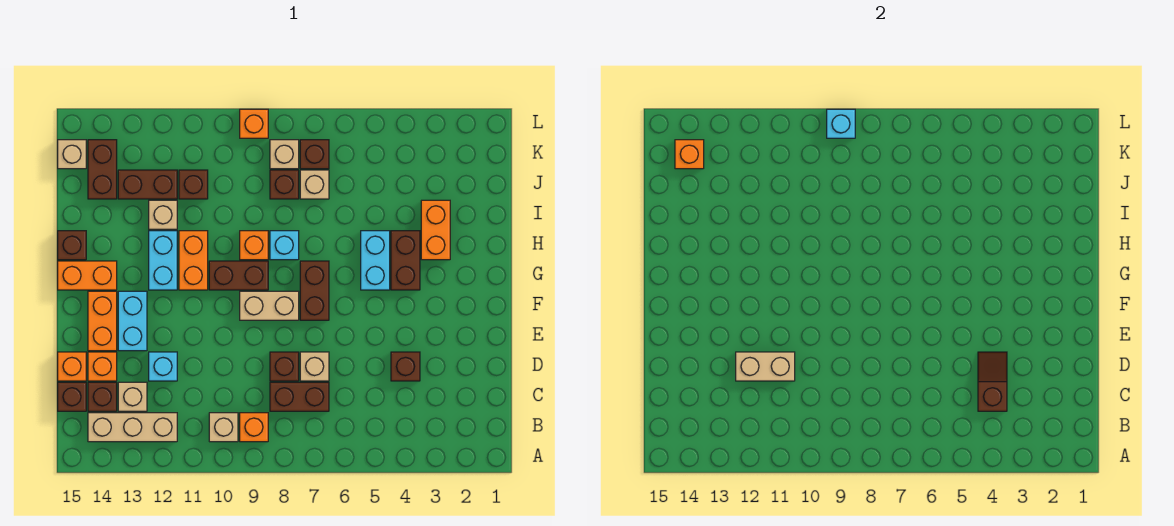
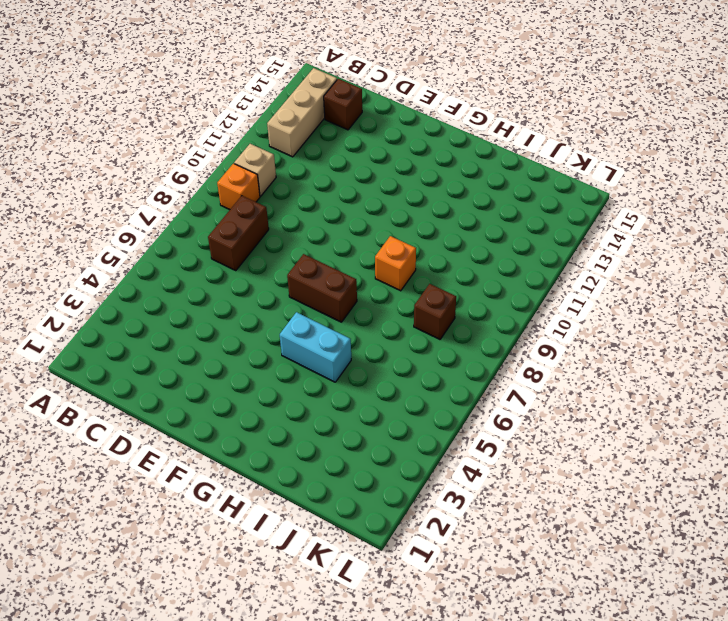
none -> tan brick C13 level 1
none -> brown brick C15 level 1
none -> brown brick D4 level 1
none -> tan brick D7 level 1

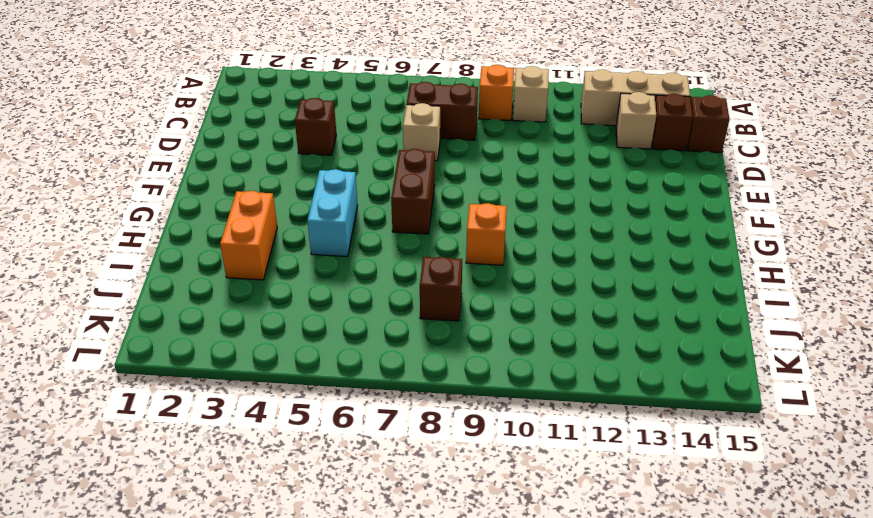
none -> brown brick D8 level 1
none -> cyan brick D12 level 1
none -> orange brick D14 level 1
none -> orange brick D15 level 1

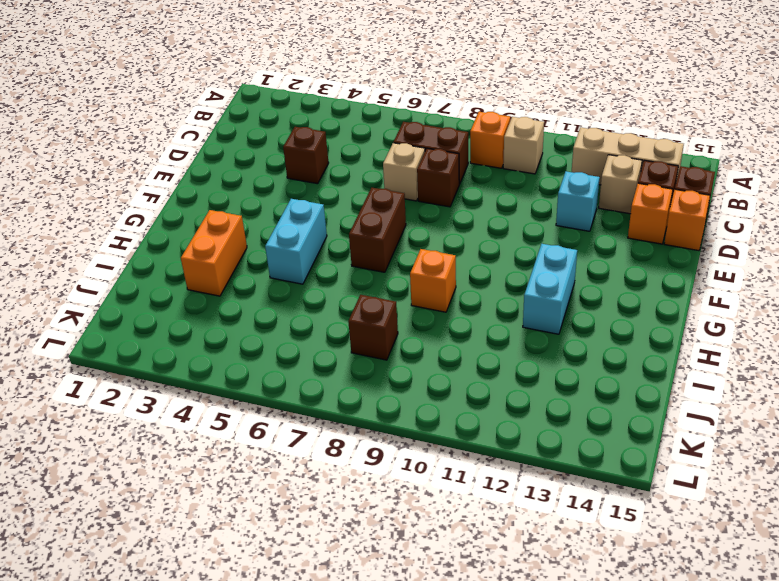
none -> cyan brick E13:F13 level 1
none -> orange brick E14:F14 level 1
none -> tan brick F8:F9 level 1
none -> brown brick G4:H4 level 1

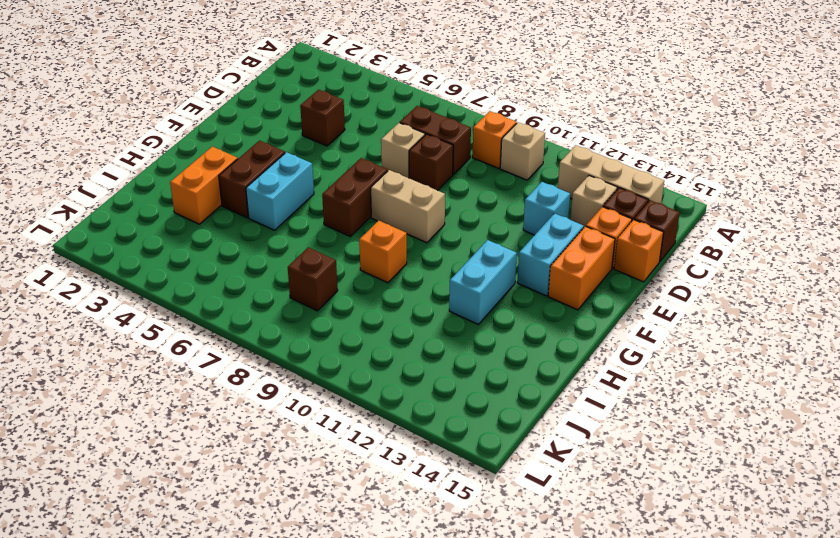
none -> brown brick G9:G10 level 1
none -> orange brick G11:H11 level 1
none -> orange brick G14:G15 level 1
none -> cyan brick H8 level 1

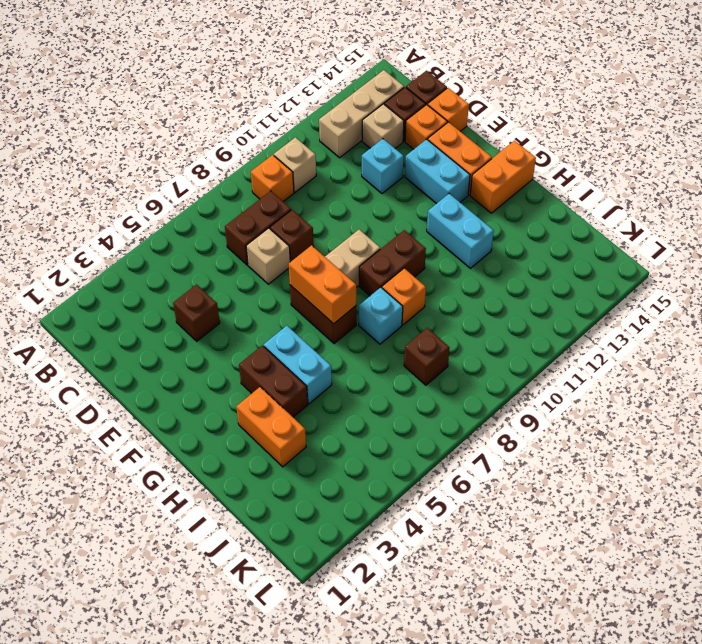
orange brick F7:G7 level 2 -> orange brick G11:H11 level 1
none -> brown brick H15 level 1
none -> tan brick I12 level 1
none -> tan brick J7 level 1
none -> brown brick J11 level 1

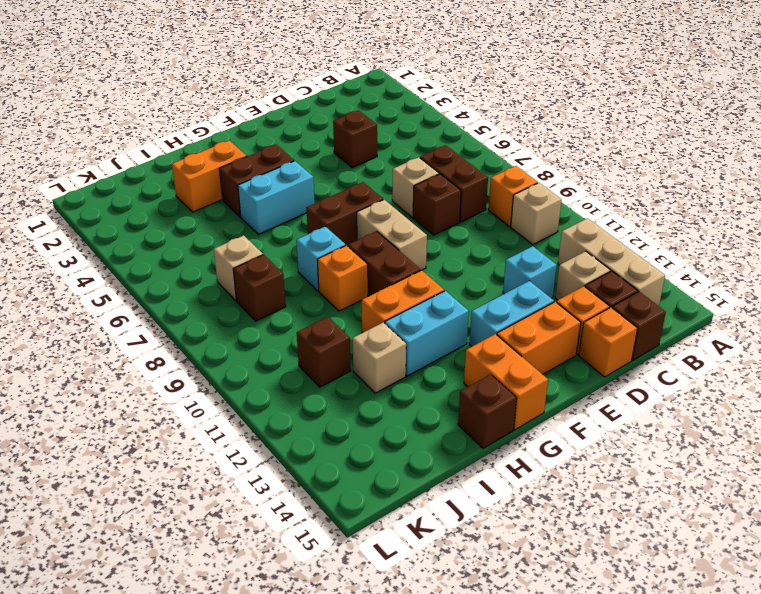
none -> brown brick J12:J13 level 1
none -> brown brick J14:K14 level 1
none -> brown brick K7 level 1
none -> tan brick K8 level 1

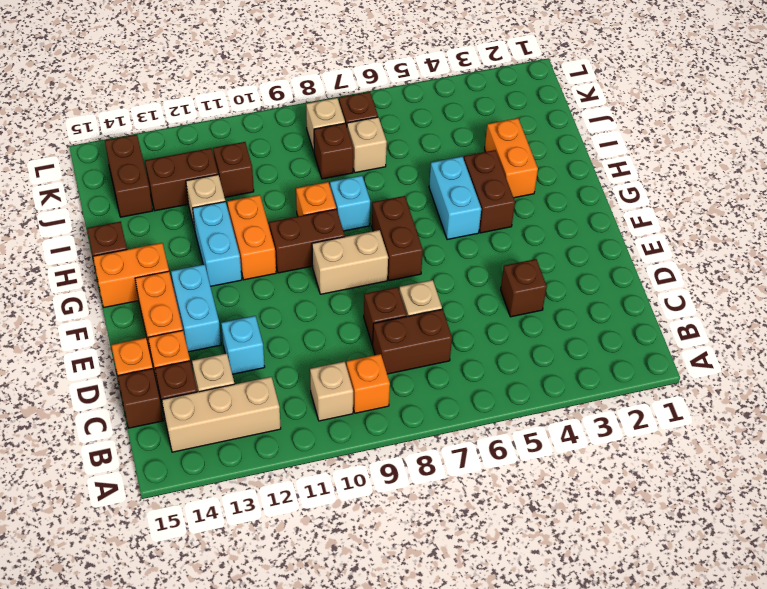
none -> tan brick K15 level 1
none -> orange brick L9 level 1
none -> brown slope C4:D4 level 2 top C
none -> tan brick D11:D12 level 2

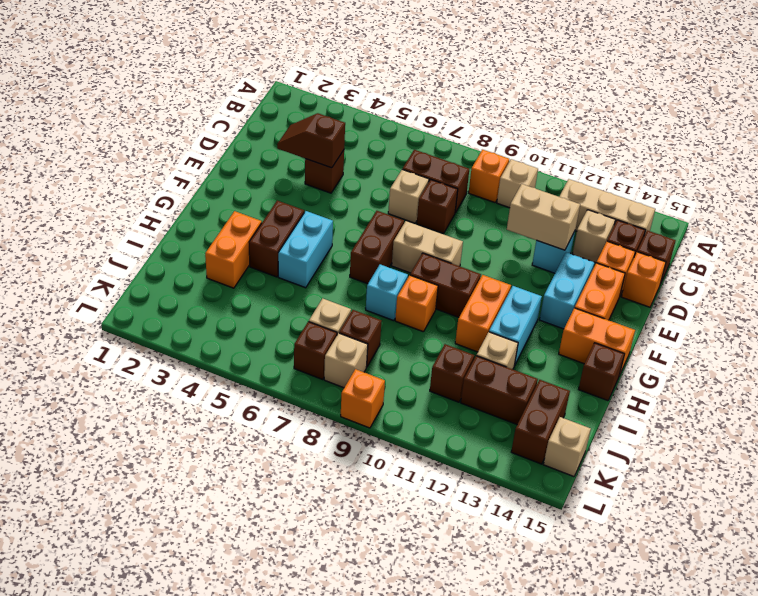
brown slope D3:D4 level 2 top 4 -> brown slope C4:D4 level 2 top C
none -> orange brick K14 level 2
none -> cyan brick L9 level 2

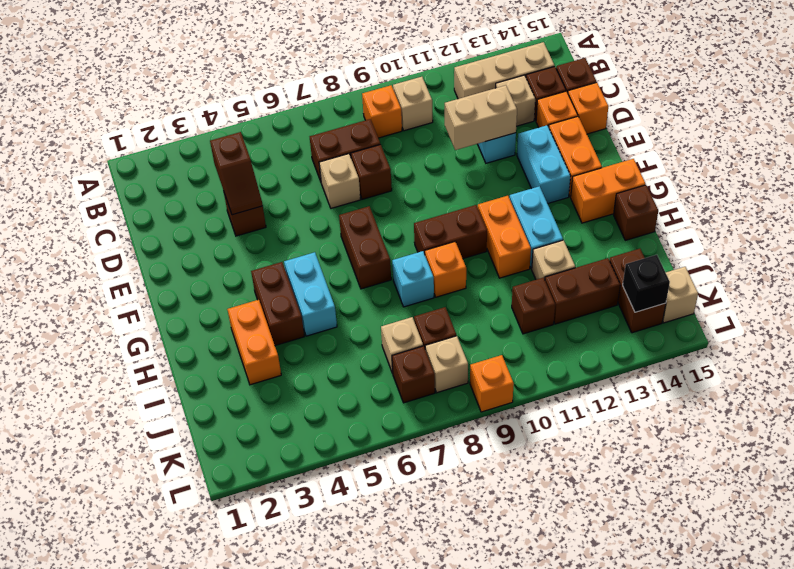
black brick K14 level 2 -> orange brick K14 level 2
none -> tan brick F8:F9 level 1
none -> cyan brick L9 level 2

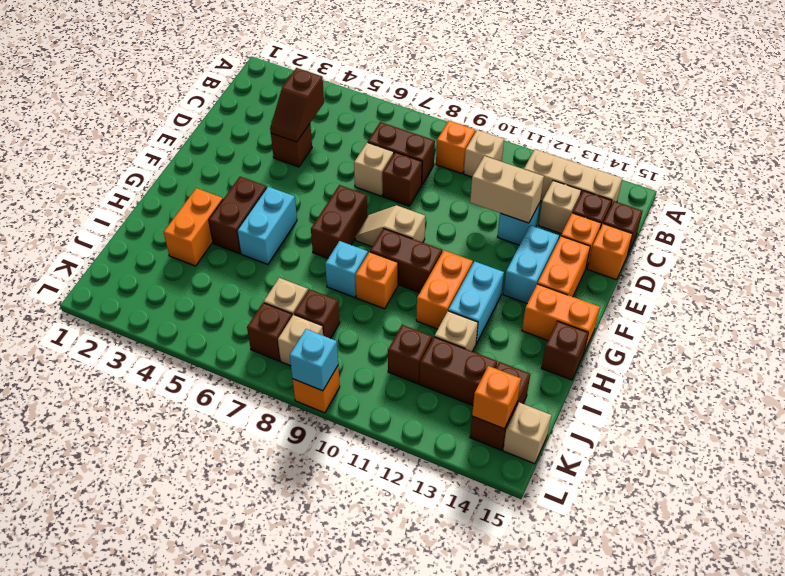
tan slope F8:F9 level 1 top 9 -> tan brick F8:F9 level 1

